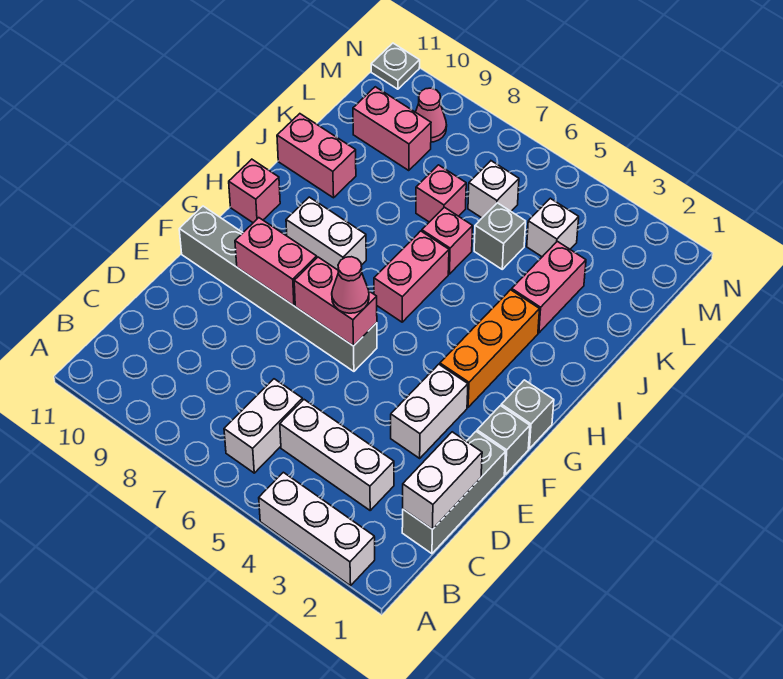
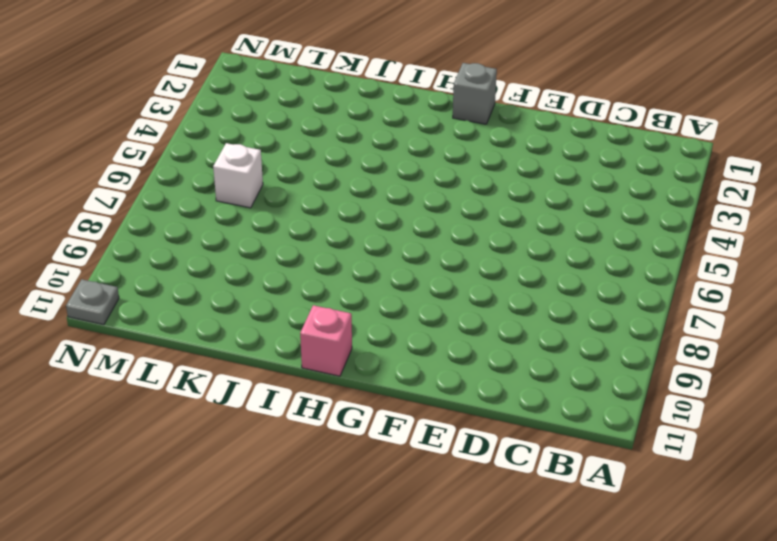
none -> white brick A2:A4 level 1
none -> white brick B6:C6 level 1
none -> grey brick C1:E1 level 1

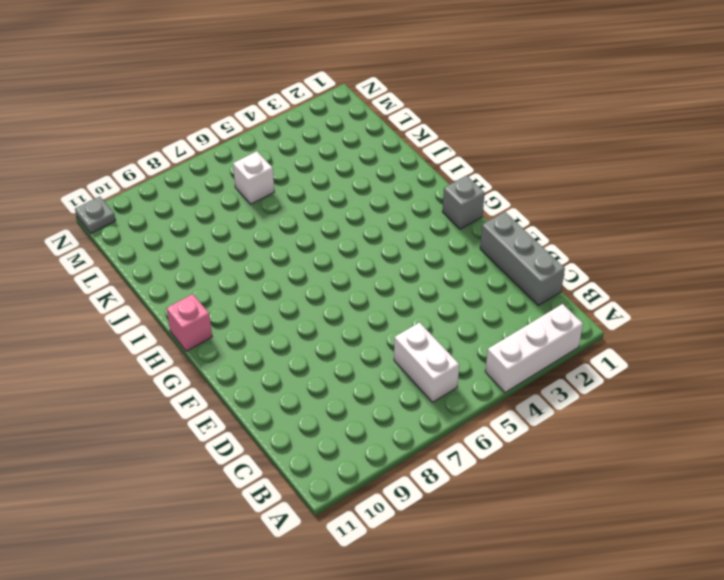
none -> white brick C3:C5 level 1
none -> white brick E3:F3 level 1
none -> grey brick F1 level 1

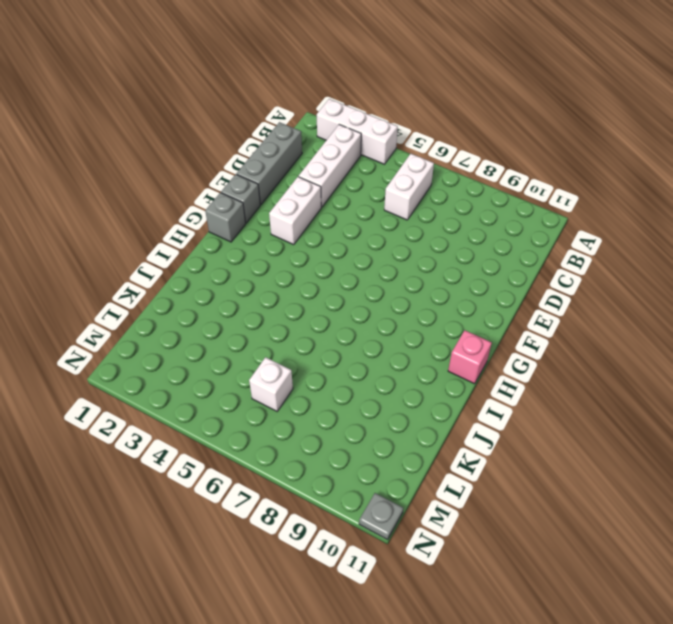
white brick B3:D3 level 1 -> white brick C3:C5 level 1
none -> grey brick F6:F11 level 1
none -> orange brick G3:I3 level 1
none -> pink brick H6:I6 level 1

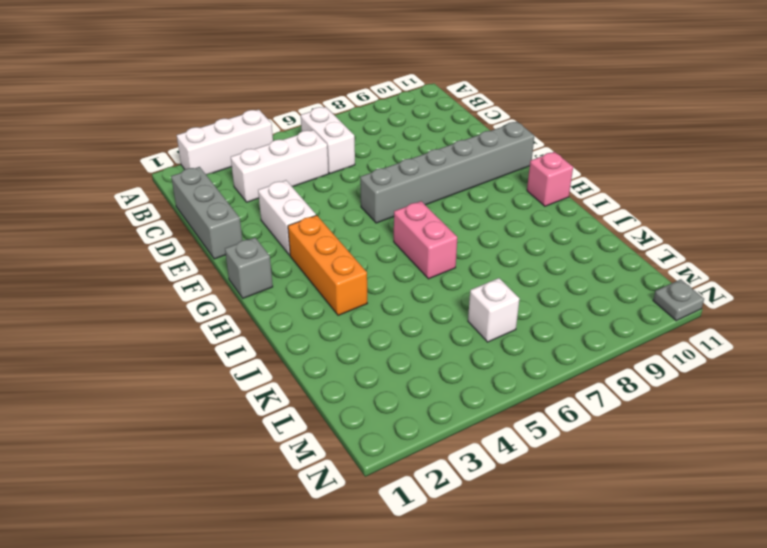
none -> grey brick F1 level 1
none -> white brick H8:H9 level 1
none -> pink brick J3:K3 level 1

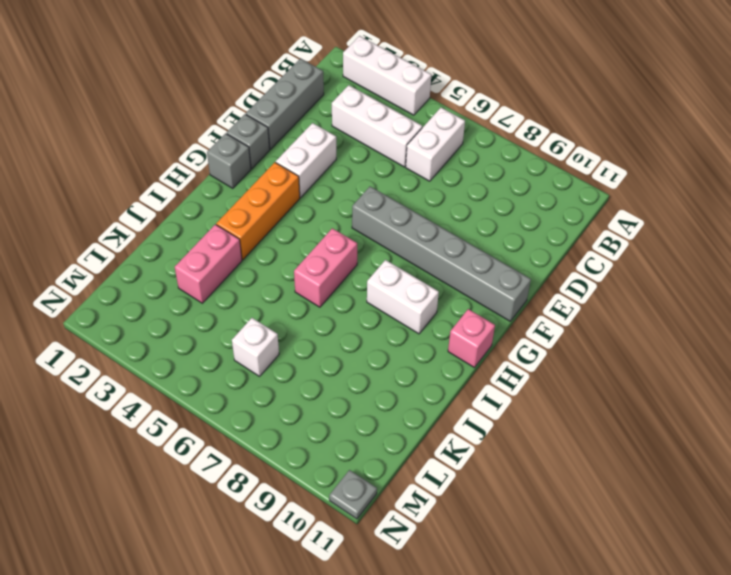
none -> pink brick J6 level 1
none -> pink brick J10:J11 level 1
none -> grey brick K5 level 1

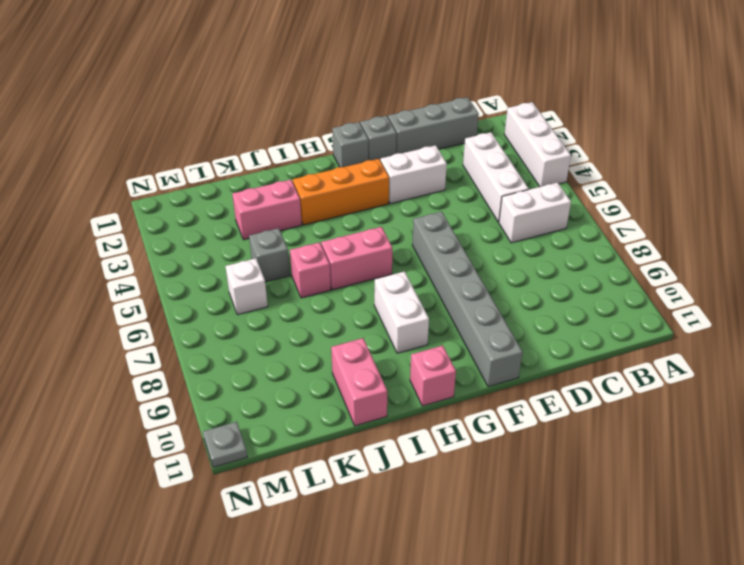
none -> pink brick K7 level 1
none -> white brick L4 level 1
none -> pink brick L9:L10 level 1

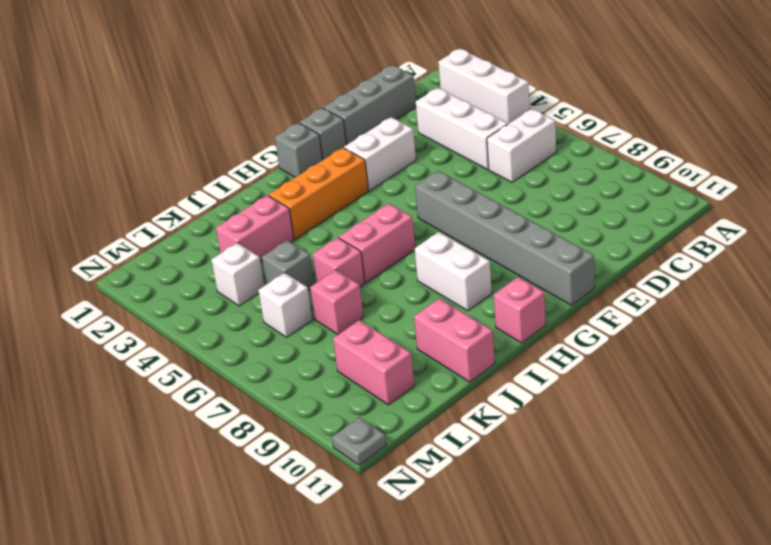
none -> pink cone M9 level 1
none -> white brick C1:D1 level 2
none -> pink brick F6:F7 level 2

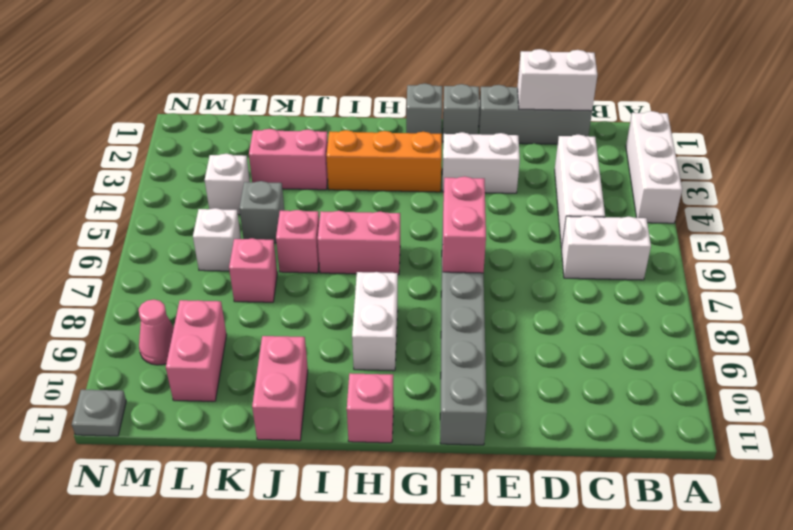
none -> pink brick F8:F9 level 2
none -> pink cone F6 level 3

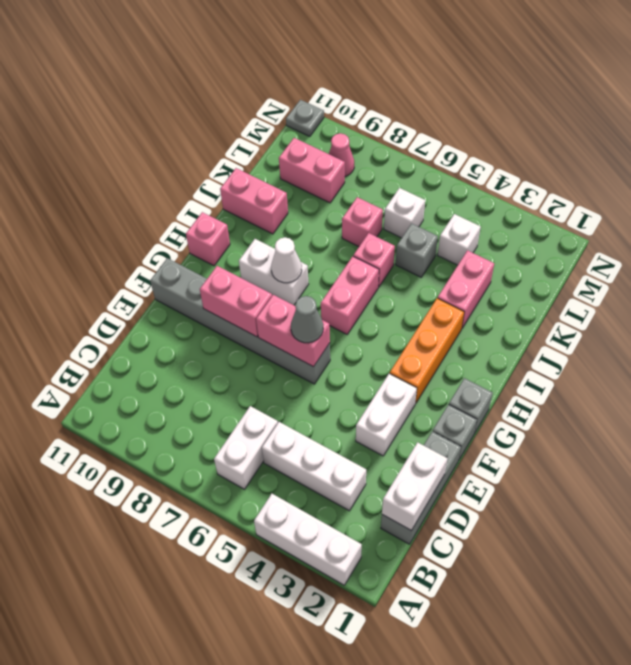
grey cone F6 level 3 -> pink cone F6 level 3
white cone H8 level 2 -> none

